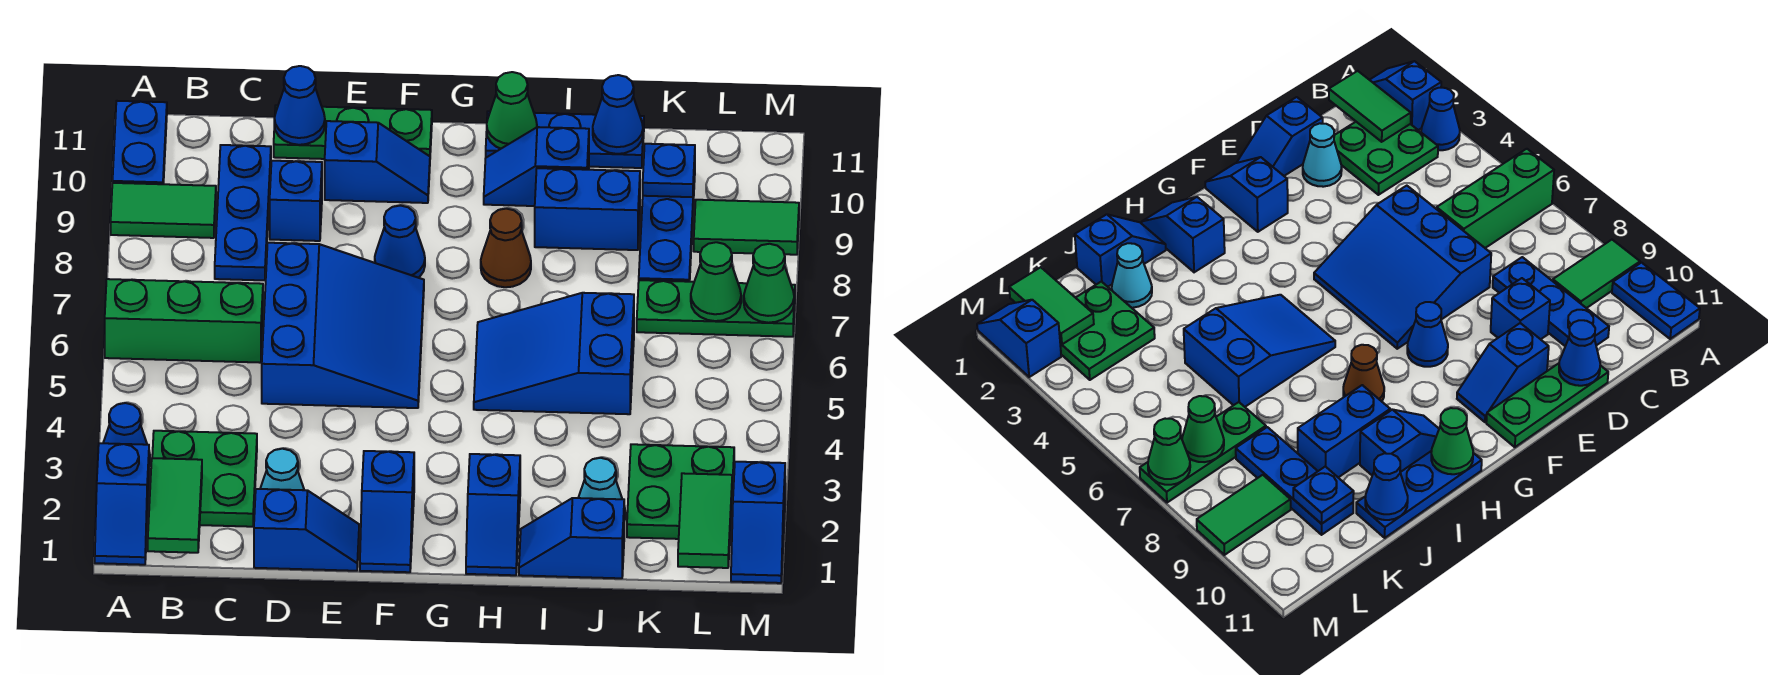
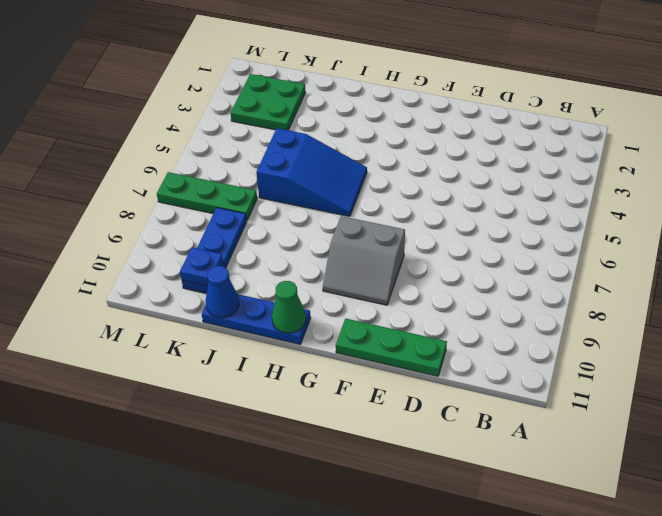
grey slope F8:G9 level 1 top 8 -> blue cone F8 level 1
none -> blue slope A1:A2 level 1 top 2
none -> blue cone A3 level 1
none -> green brick A6:C6 level 1
none -> green tile A9:B9 level 1

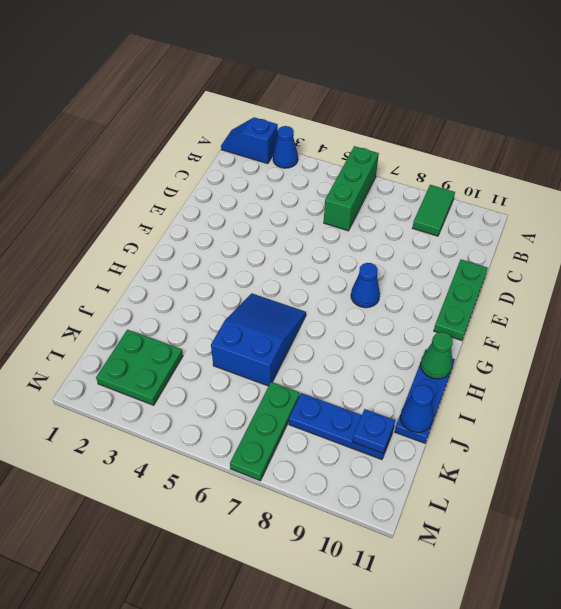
none -> blue plate A10:A11 level 1
none -> green plate B2:C3 level 1
none -> blue plate C8:C10 level 1
none -> blue slope D1:E1 level 1 top D

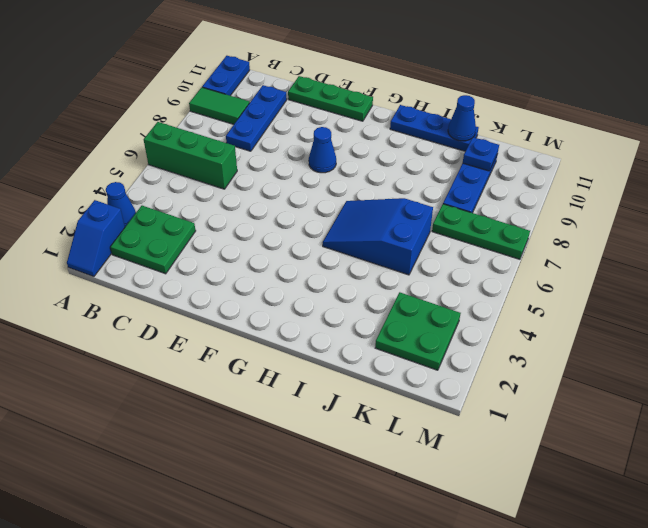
none -> blue slope D1:E1 level 1 top D
none -> cyan cone D2 level 1
none -> blue slope D5:F7 level 1 top D
none -> blue brick D9 level 1

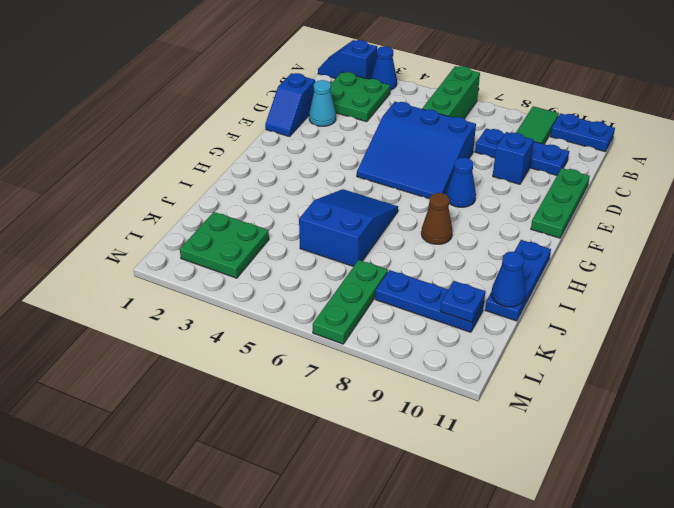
none -> blue slope E10:F10 level 1 top E
none -> blue slope F1:F2 level 1 top 2
none -> blue slope H1:H2 level 1 top 2
none -> blue slope H10:I10 level 1 top I

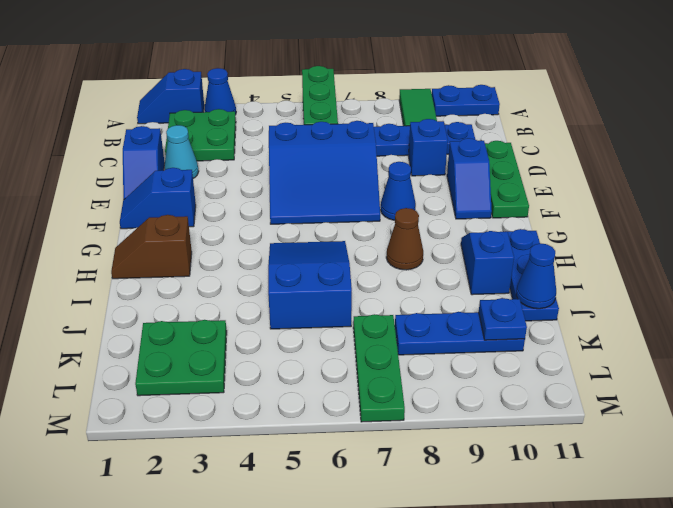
brown slope H1:H2 level 1 top 2 -> blue slope H1:H2 level 1 top 2
none -> blue slope I1:J1 level 1 top J
none -> blue brick I9:J9 level 1
none -> cyan cone J2 level 1
none -> green tile L9:M9 level 1

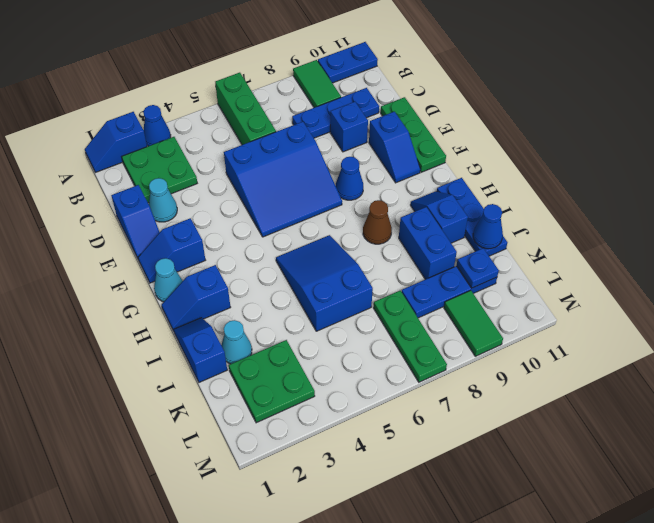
cyan cone G1 level 1 -> none
none -> blue slope M1:M2 level 1 top 2
none -> green tile B1:B2 level 2
none -> blue cone D11 level 2
none -> green cone H11 level 2

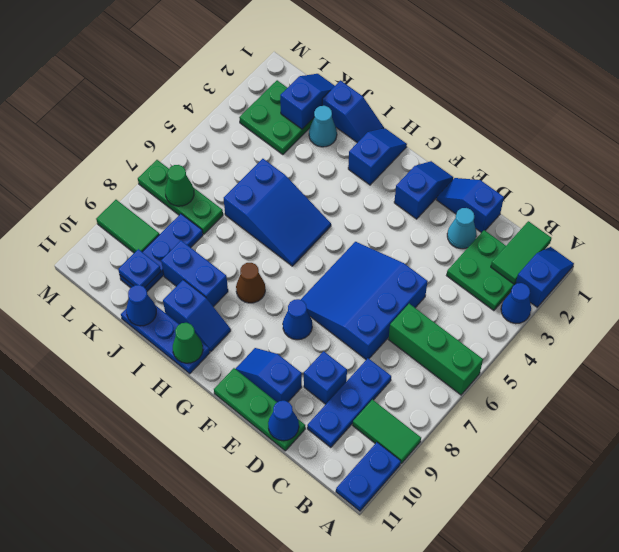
blue slope K1:K2 level 2 top 2 -> blue slope M1:M2 level 1 top 2
none -> green tile L1:L2 level 2
none -> green cone M7 level 2

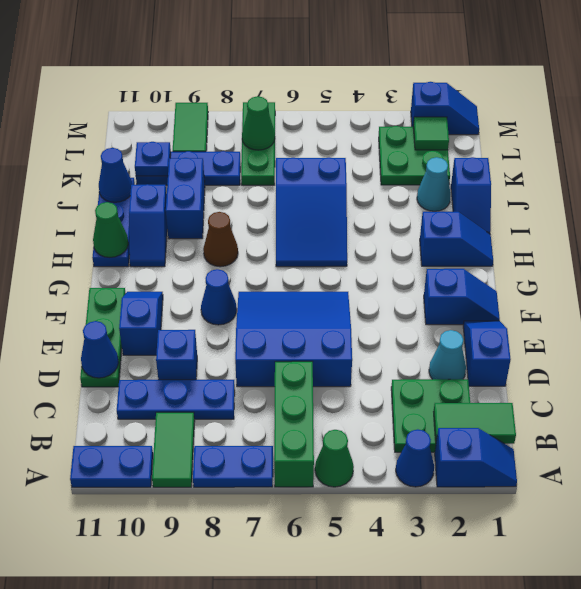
green cone A5 level 1 -> green cone M7 level 2
blue plate A7:A8 level 1 -> none
green tile L2 level 2 -> green tile L1:L2 level 2

